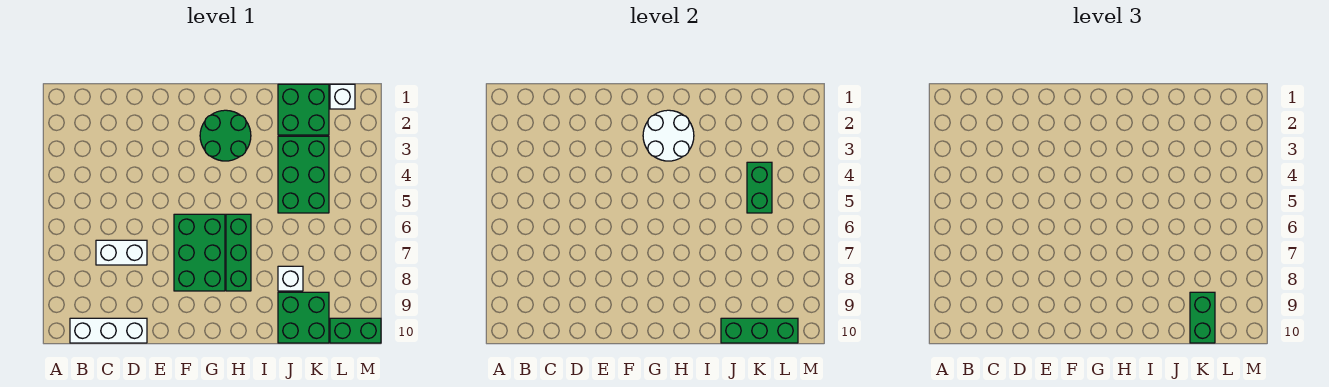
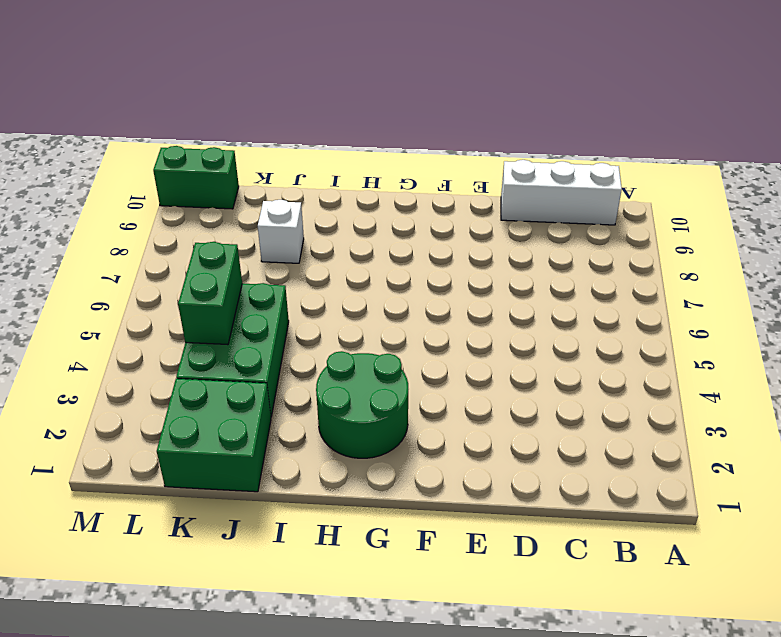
none -> white brick C7:D7 level 1
none -> green brick F6:G8 level 1
none -> green brick H6:H8 level 1

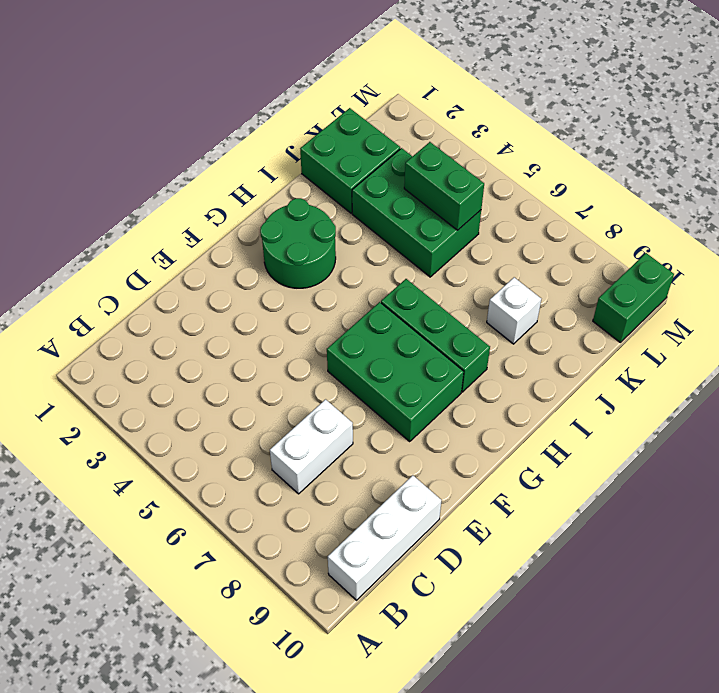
none -> green brick J9:K10 level 1
none -> white brick L1 level 1
none -> white round brick G2:H3 level 2

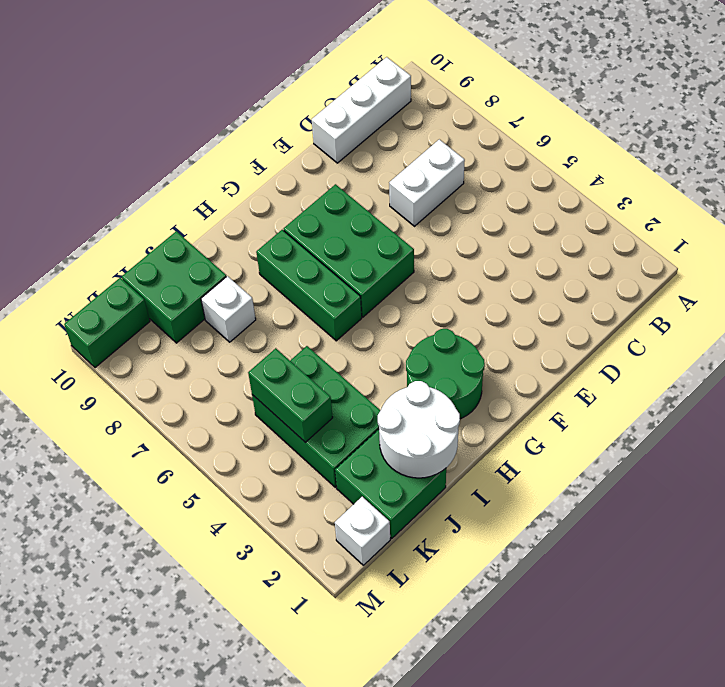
white round brick I1:J2 level 2 -> white round brick G2:H3 level 2
none -> green brick J10:L10 level 2
none -> green brick K9:K10 level 3

